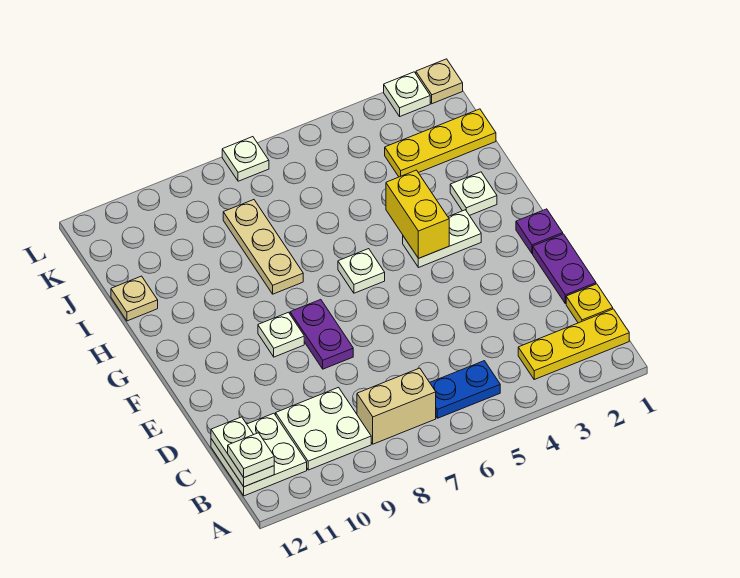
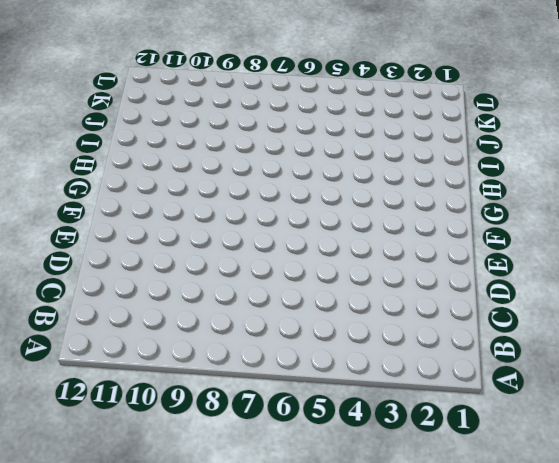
none -> yellow plate B1:B3 level 1
none -> blue plate B5:B6 level 1
none -> tan brick B7:B8 level 1

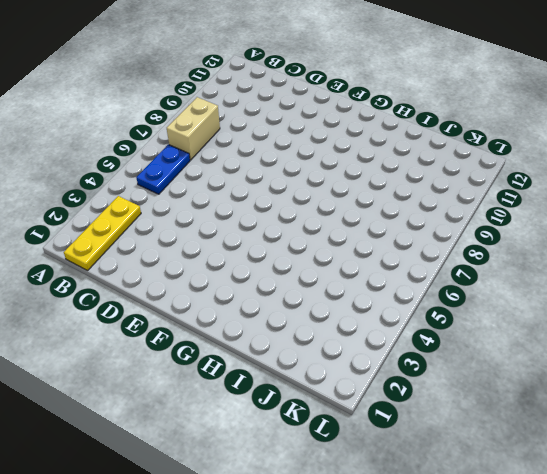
none -> white plate B9:C10 level 1
none -> white plate B11:C12 level 1
none -> yellow plate C1 level 1

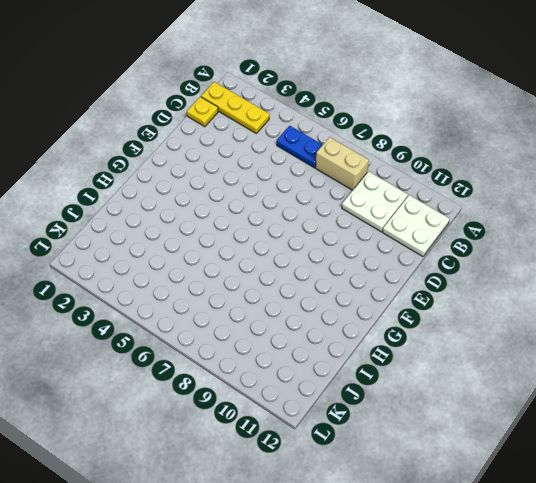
none -> purple plate D1:E1 level 1
none -> purple plate E8:F8 level 1
none -> purple plate F1 level 1

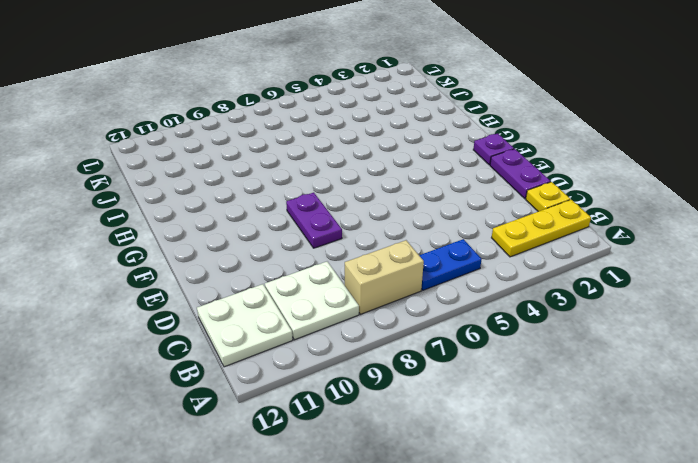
none -> white plate F9 level 1
none -> white plate G3:G4 level 1
none -> white plate G6 level 1

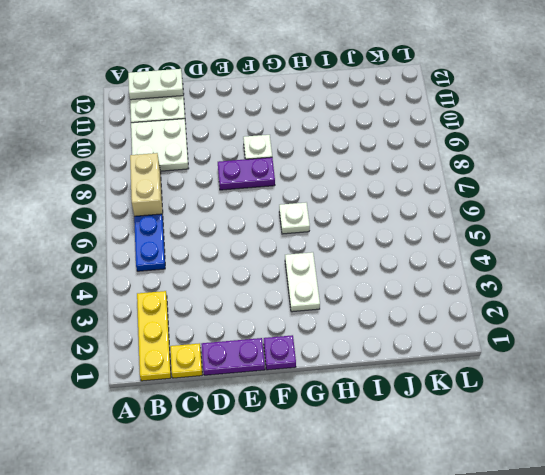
none -> white plate H2 level 1
none -> tan plate H8:J8 level 1
none -> tan plate I12 level 1

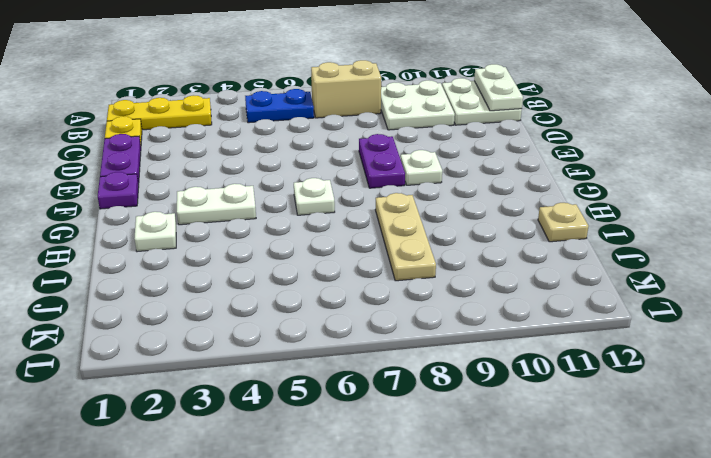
none -> yellow plate J1:J3 level 1
none -> tan plate L1 level 1
none -> white plate L2 level 1

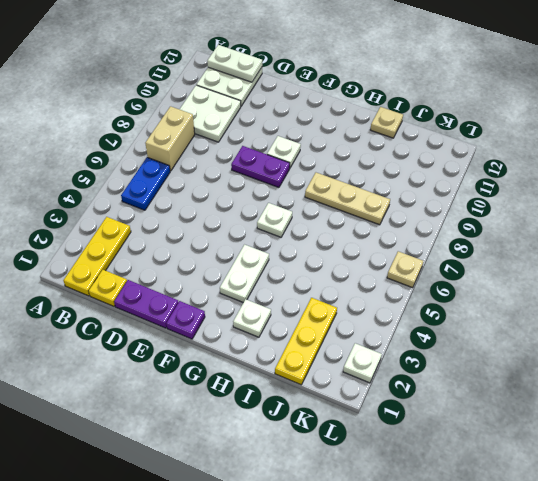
tan plate L6 level 1 -> tan plate L1 level 1
none -> white plate L7 level 1
none -> yellow brick G4:H4 level 2
none -> white plate B12 level 3

